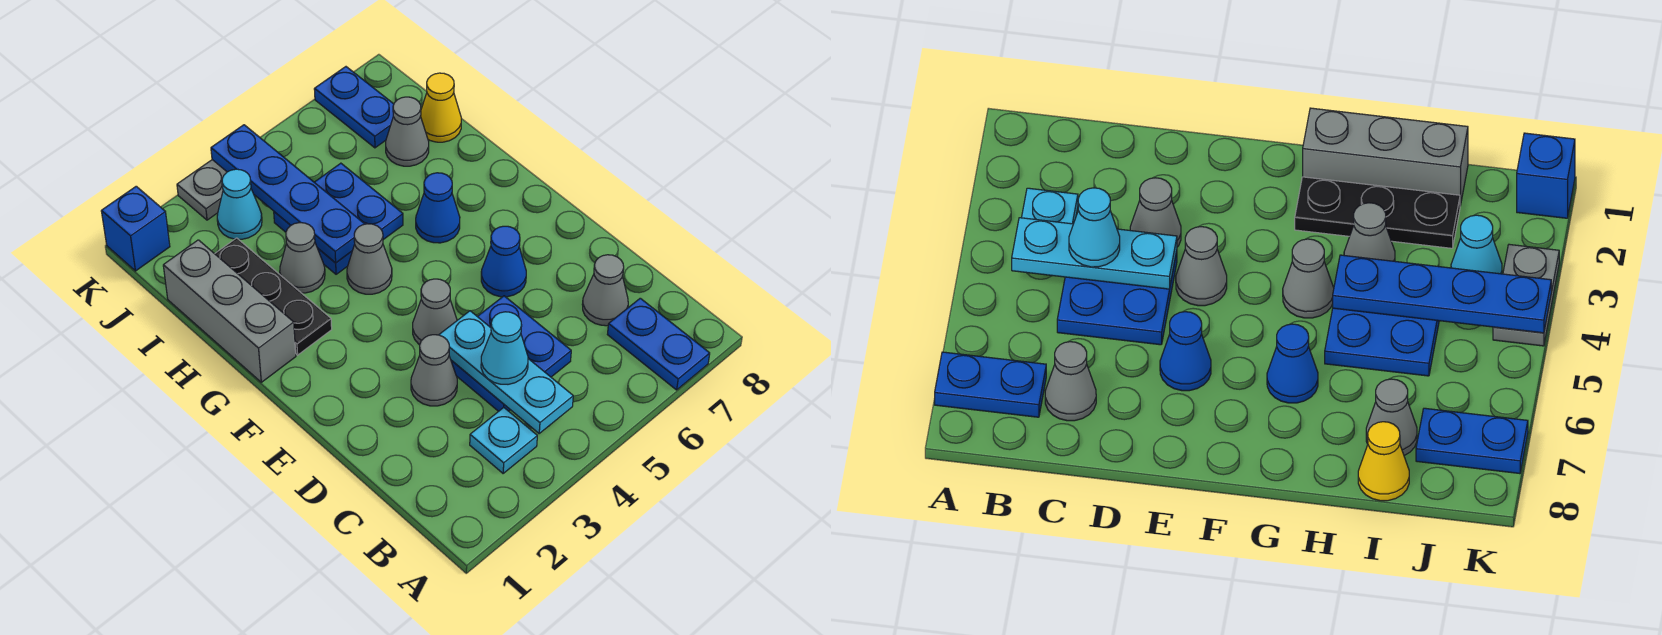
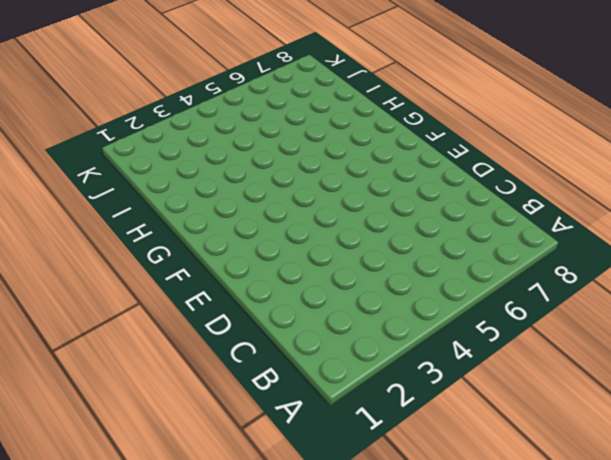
none -> blue plate A7:B7 level 1
none -> cyan plate B3 level 1
none -> blue plate C4:D5 level 1

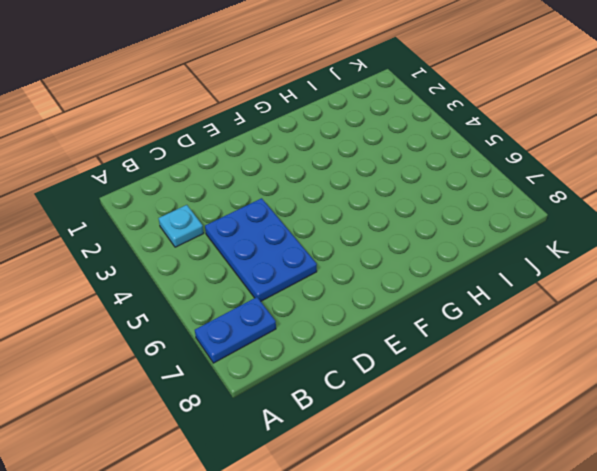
blue plate C4:D6 level 1 -> blue plate C4:D5 level 1
none -> grey cone C7 level 1
none -> grey cone D3 level 1
none -> grey cone E4 level 1

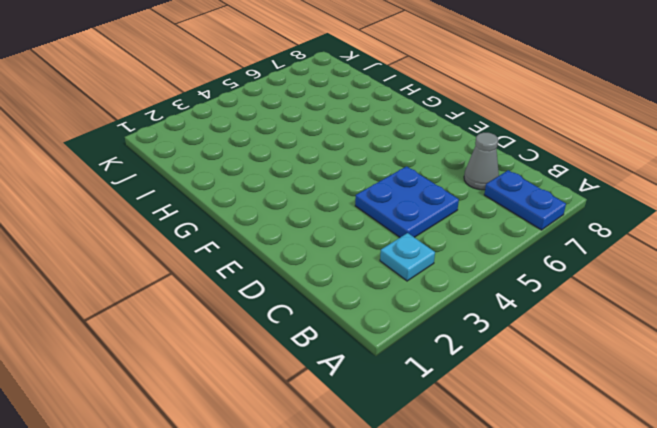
none -> grey cone D3 level 1
none -> grey cone E4 level 1
none -> blue cone E6 level 1

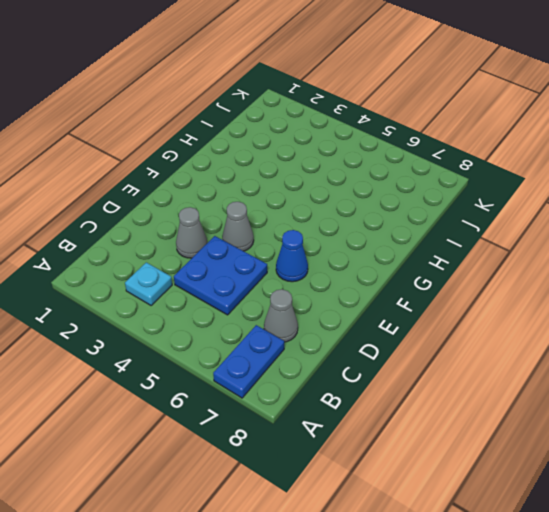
none -> grey brick G1:I1 level 1
none -> black plate G2:I2 level 1
none -> grey cone G4 level 1

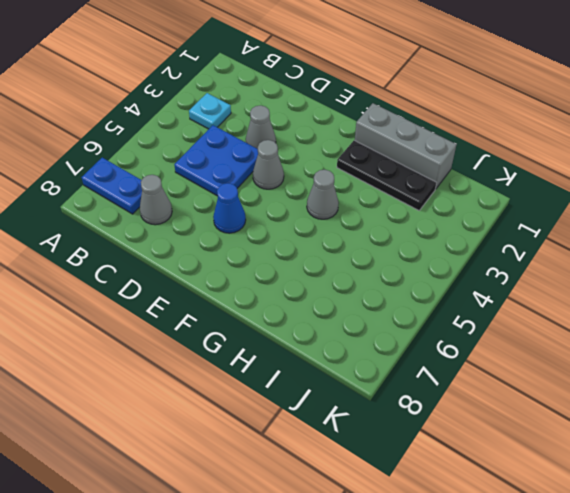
none -> blue cone G6 level 1
none -> grey cone H3 level 1
none -> blue plate H4:I5 level 1

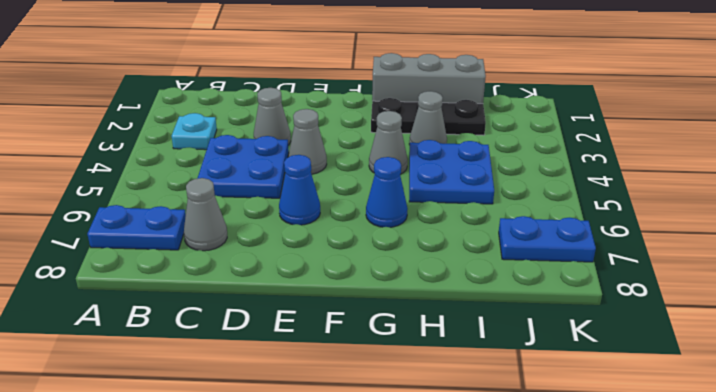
none -> grey cone I7 level 1
none -> yellow cone I8 level 1
none -> cyan cone J3 level 1

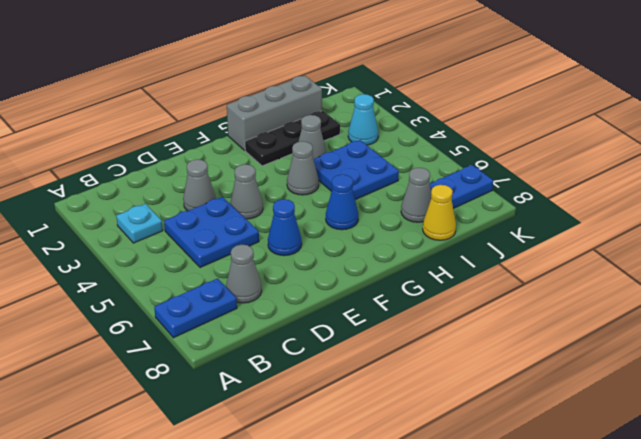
none -> blue brick K1 level 1
none -> grey plate K3:K4 level 1
none -> cyan plate B4:D4 level 2

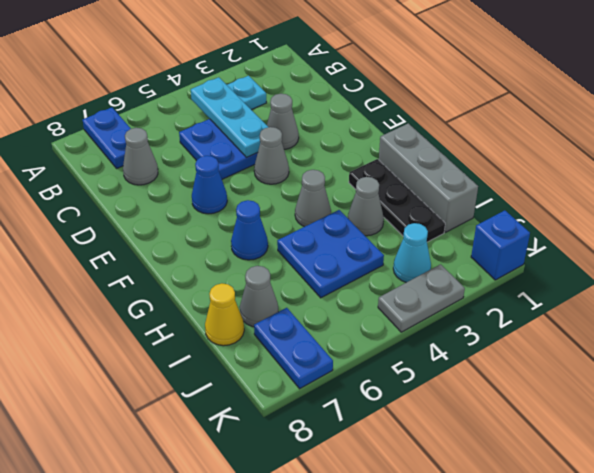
none -> blue plate H4:K4 level 2
none -> cyan cone C4 level 3

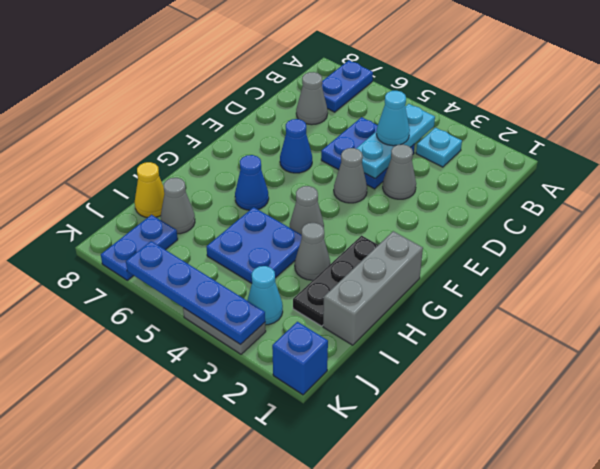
blue plate K3:K6 level 2 -> blue plate H4:K4 level 2

